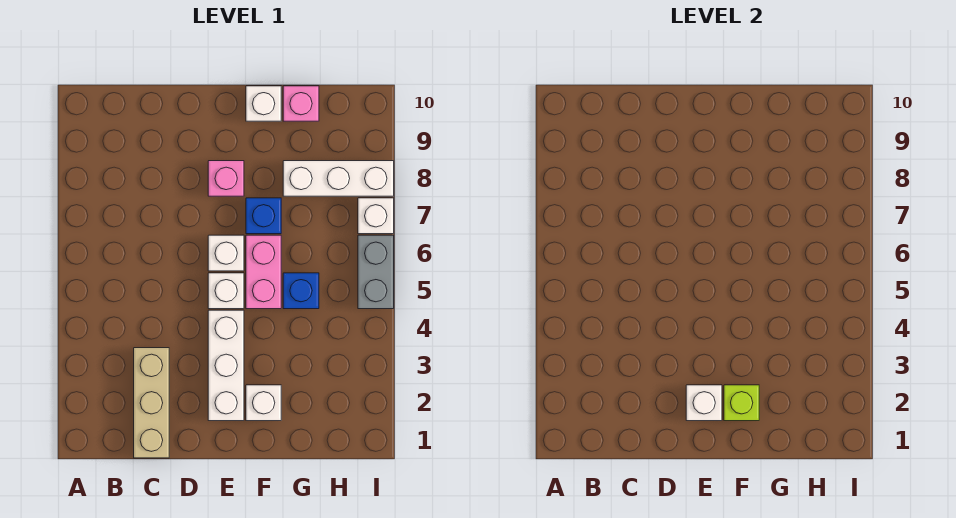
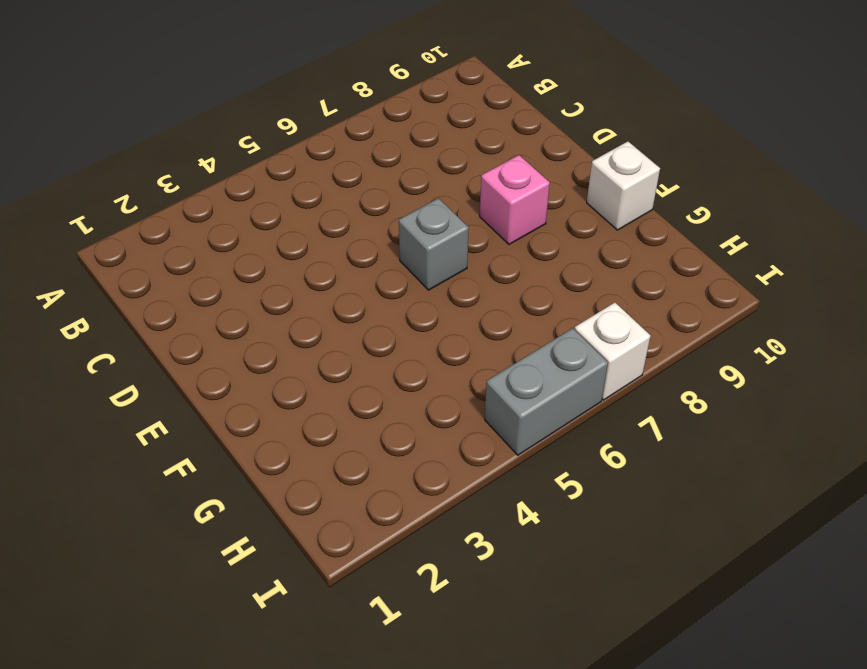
grey brick E6 level 1 -> white brick E6 level 1
none -> tan brick C1:C3 level 1
none -> white brick E2:E4 level 1
none -> white brick E5 level 1

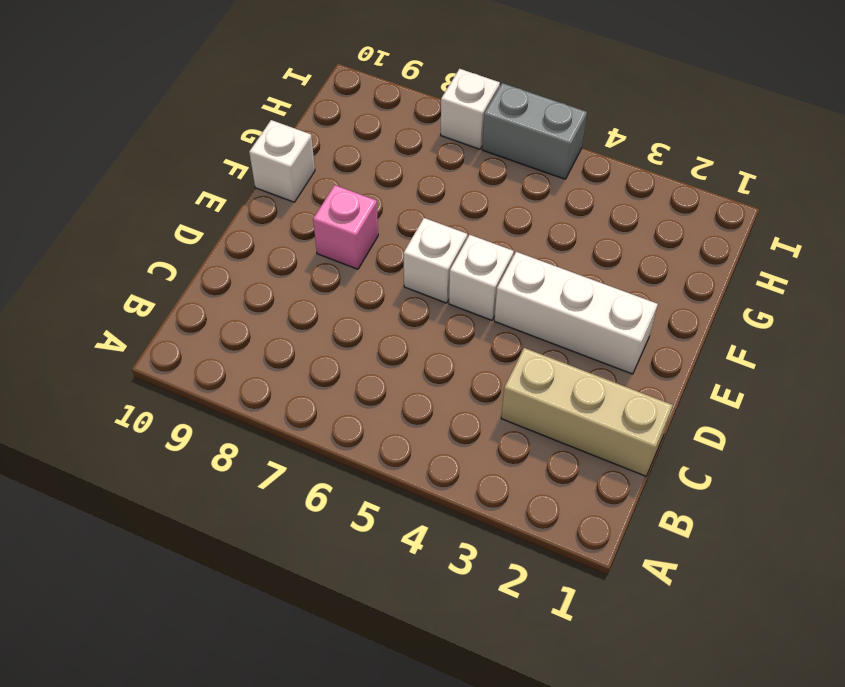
none -> white brick F2 level 1
none -> pink brick F5:F6 level 1
none -> blue brick F7 level 1

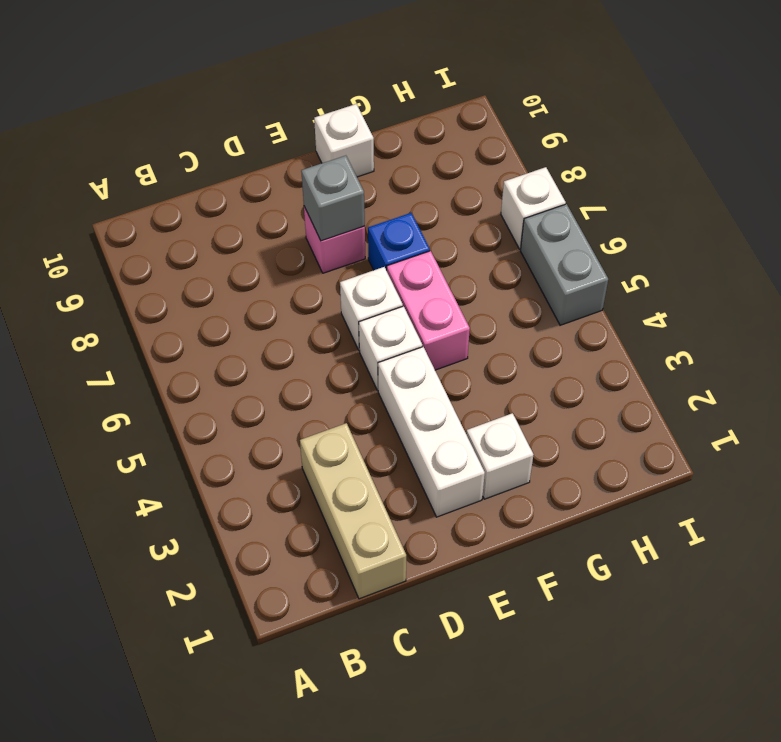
grey brick E8 level 2 -> none
none -> blue brick G5 level 1
none -> white brick G8:I8 level 1
none -> pink brick G10 level 1

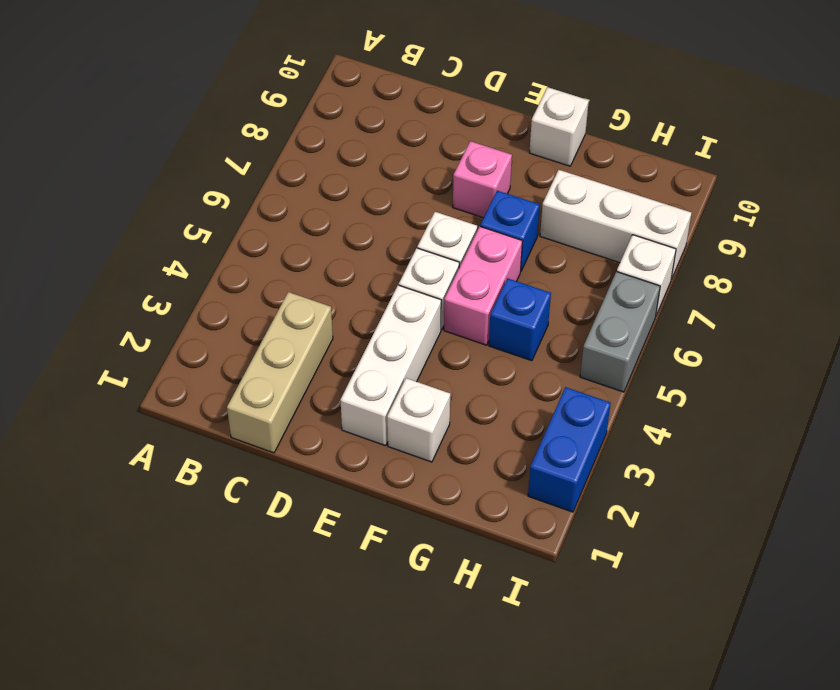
blue brick I2:I3 level 1 -> none
none -> pink brick G10 level 1
none -> white brick E2 level 2
none -> lime brick F2 level 2

